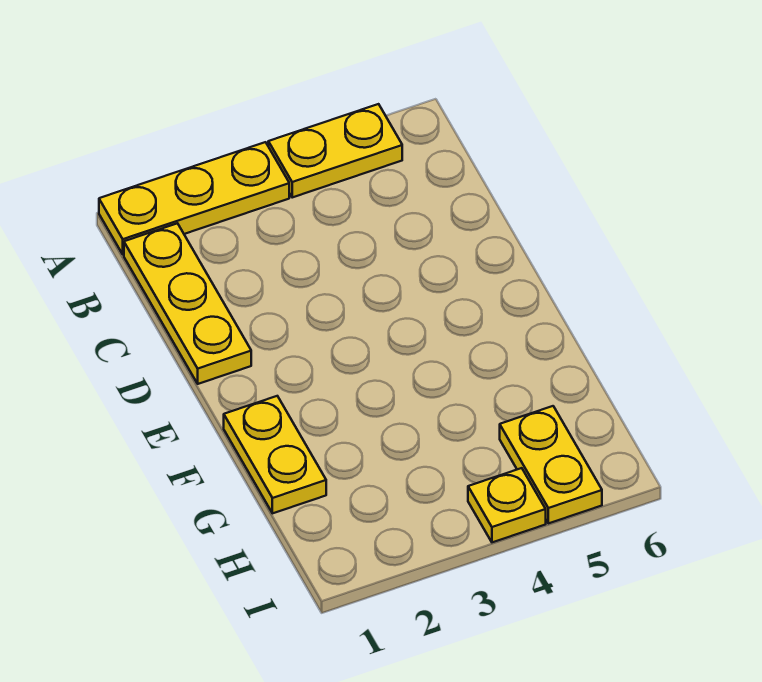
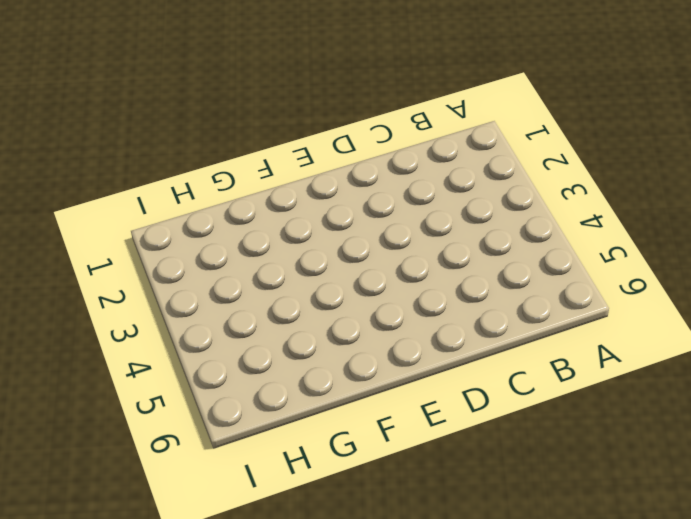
none -> yellow plate A1:A3 level 1
none -> yellow plate A4:A5 level 1

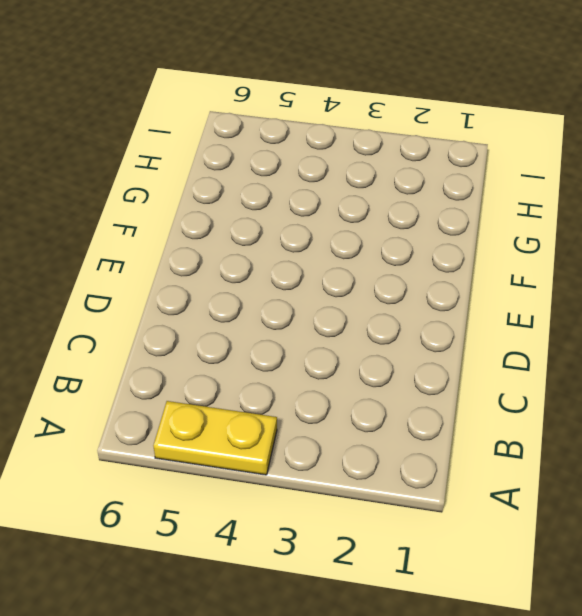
none -> yellow plate A1:A3 level 1
none -> yellow plate B1:D1 level 1

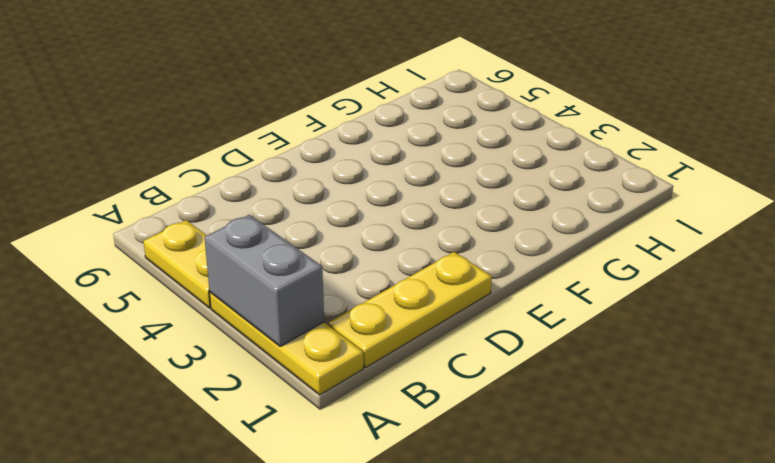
grey brick A2:A3 level 2 -> none
none -> yellow plate F1:G1 level 1
none -> yellow plate H5:I5 level 1

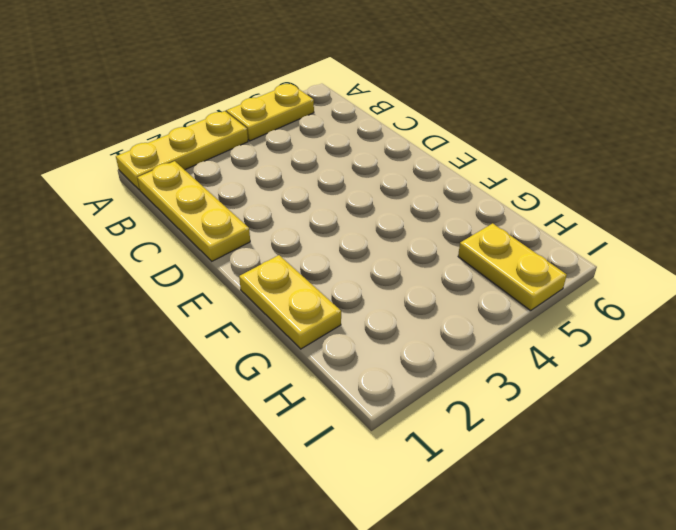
none -> yellow plate I4 level 1

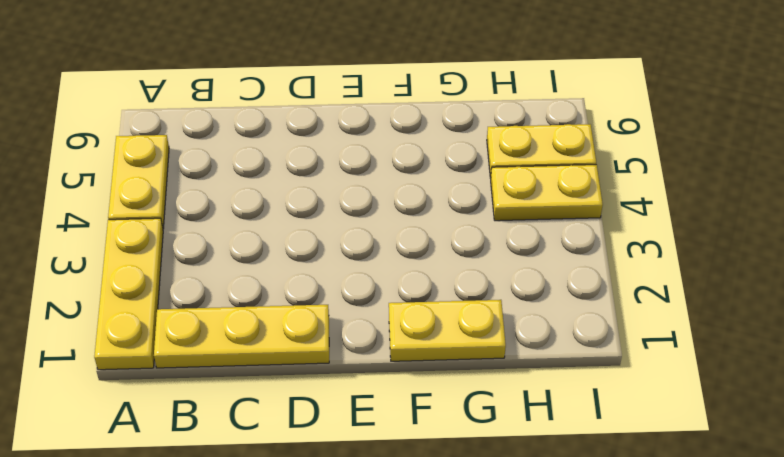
yellow plate H4:I4 level 1 -> yellow plate I4 level 1

